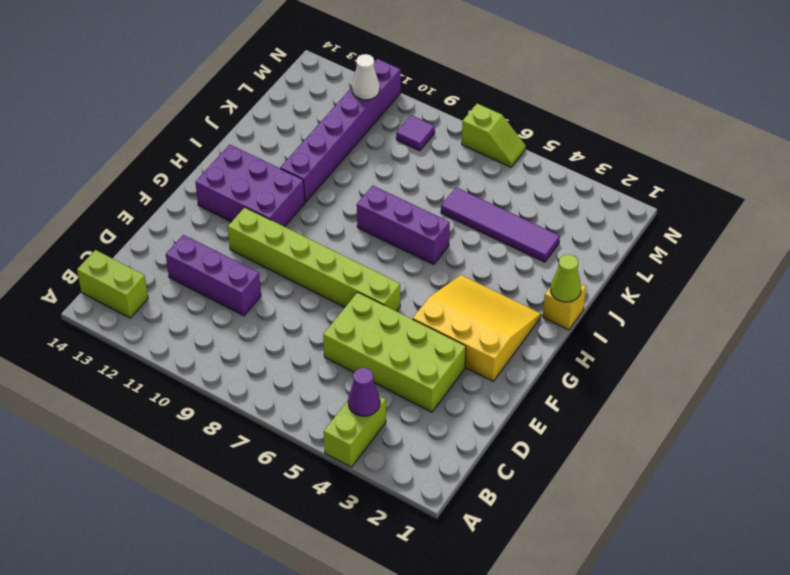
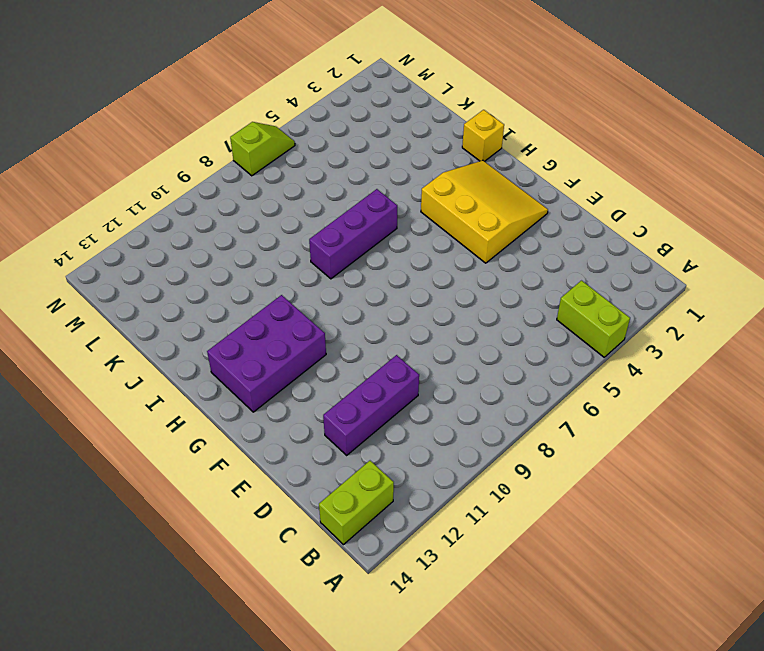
yellow slope F2:H4 level 1 top 4 -> yellow slope F2:H4 level 1 top F
none -> lime brick D3:E6 level 1
none -> lime brick F6:F11 level 1
none -> purple brick I11:N11 level 1

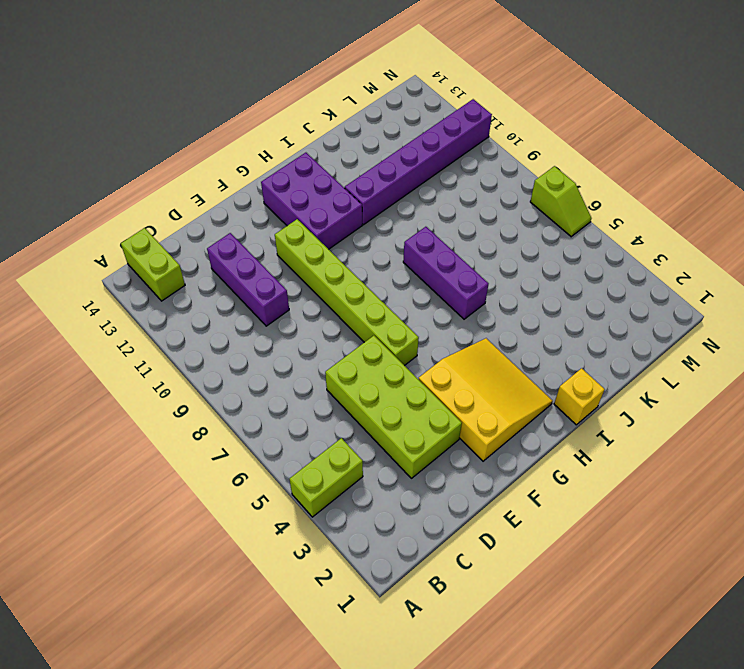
none -> purple tile K3:K6 level 1
none -> purple tile M9 level 1
none -> purple cone B4 level 2

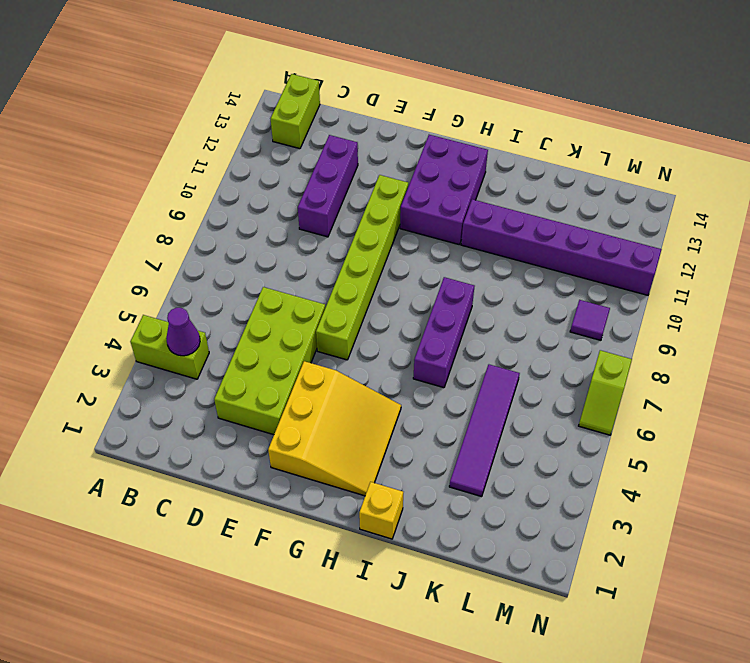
none -> lime cone I1 level 2
none -> white cone M11 level 2

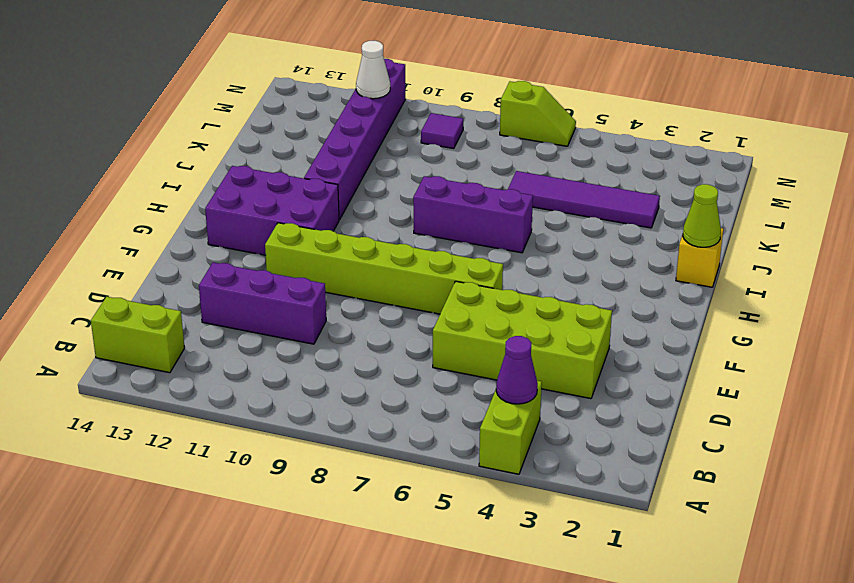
none -> yellow slope F2:H4 level 1 top F

